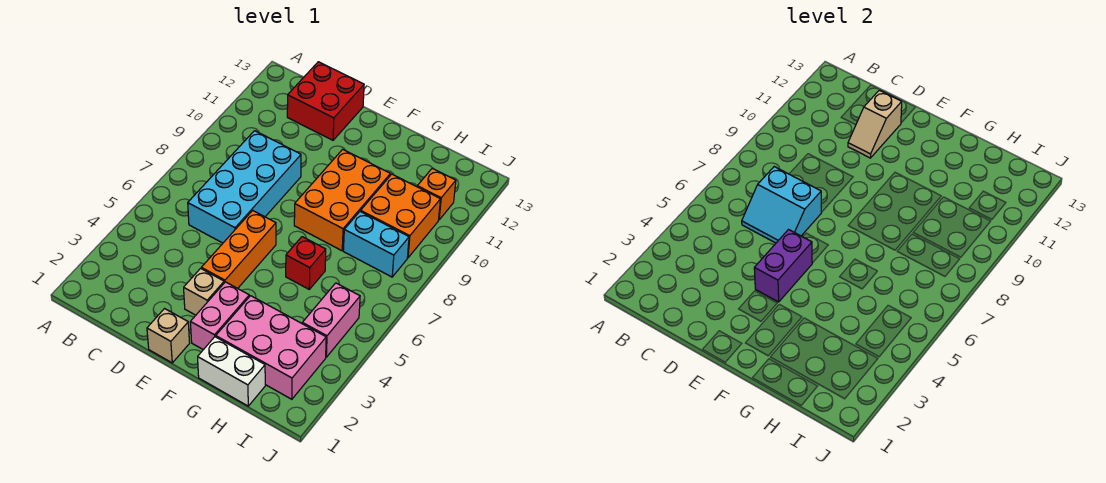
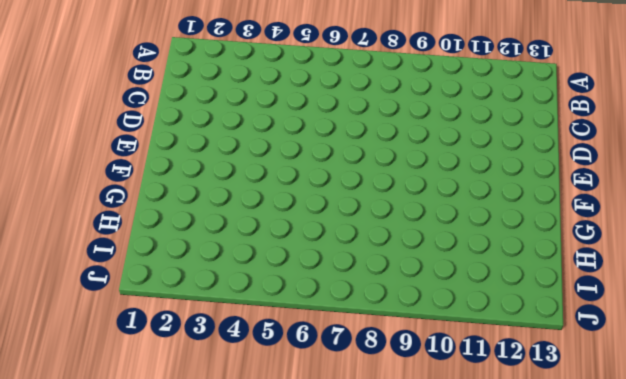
none -> cyan brick C6:D9 level 1
none -> red brick C12:D13 level 1
none -> tan brick E1 level 1

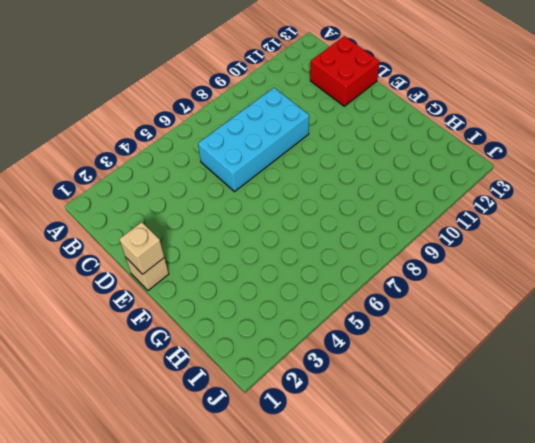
tan brick E1 level 2 -> tan brick E3 level 1
none -> orange brick E4:E6 level 1
none -> pink brick F2:F3 level 1
none -> orange brick F8:G10 level 1

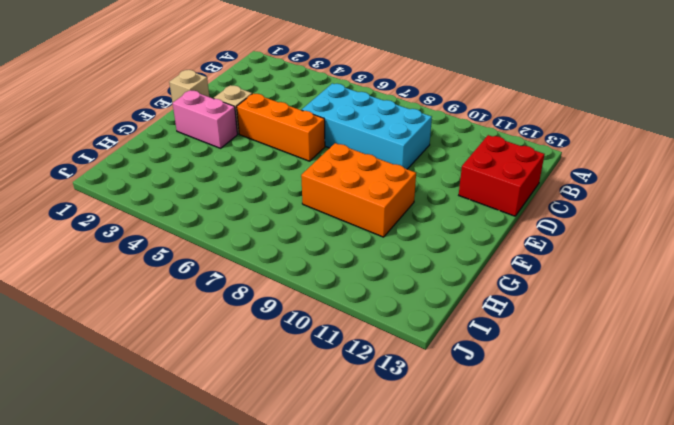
none -> white brick G1:H1 level 1
none -> pink brick G2:I3 level 1
none -> red brick G6 level 1

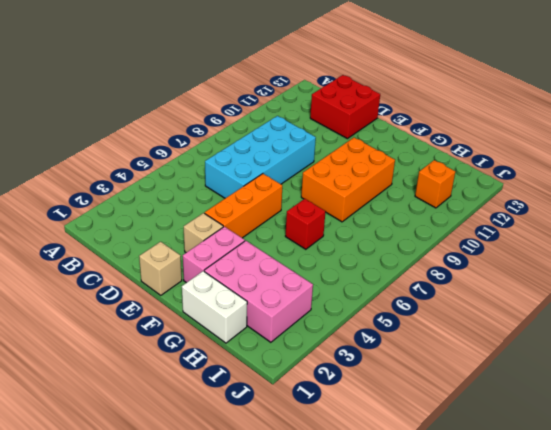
none -> cyan brick H8:I8 level 1
none -> orange brick H9:I10 level 1
none -> pink brick I4:I5 level 1

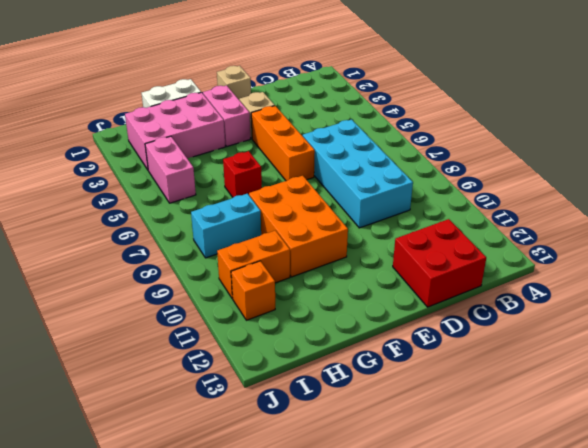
orange brick H10:I10 level 1 -> orange brick H9:I10 level 1
none -> cyan slope C6:D7 level 2 top 7
none -> tan slope D11:D12 level 2 top 12
none -> purple brick E4:E5 level 2

